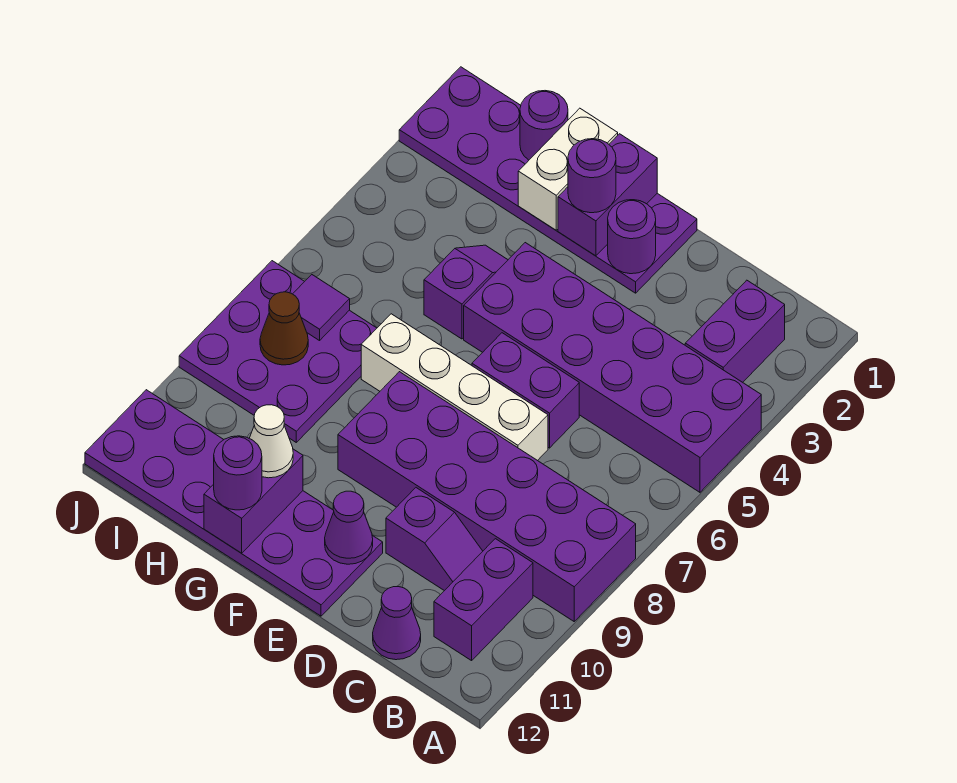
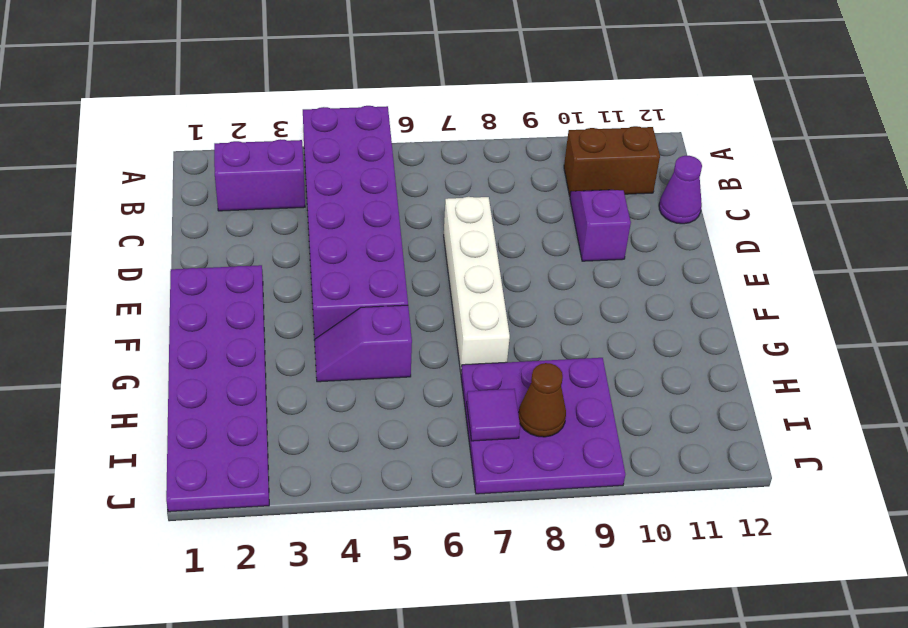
brown brick B10:B11 level 1 -> purple brick B10:B11 level 1
none -> purple brick A8:F9 level 1
none -> purple brick D6:E6 level 1
none -> purple plate E11:J12 level 1

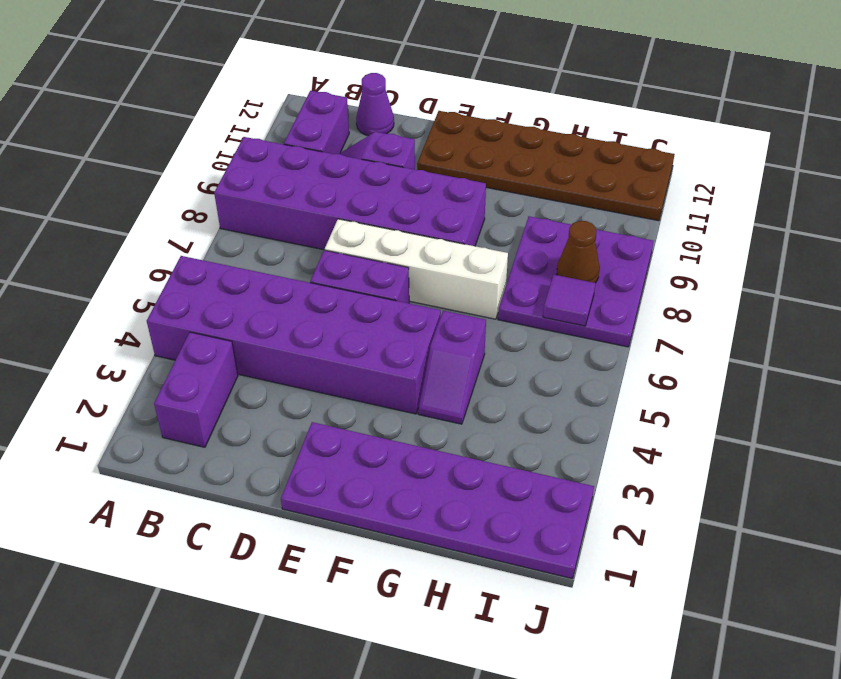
brown plate E11:J12 level 1 -> purple plate E11:J12 level 1
none -> purple round brick E2 level 2
none -> purple cone E11 level 2
none -> purple brick F1:F2 level 2

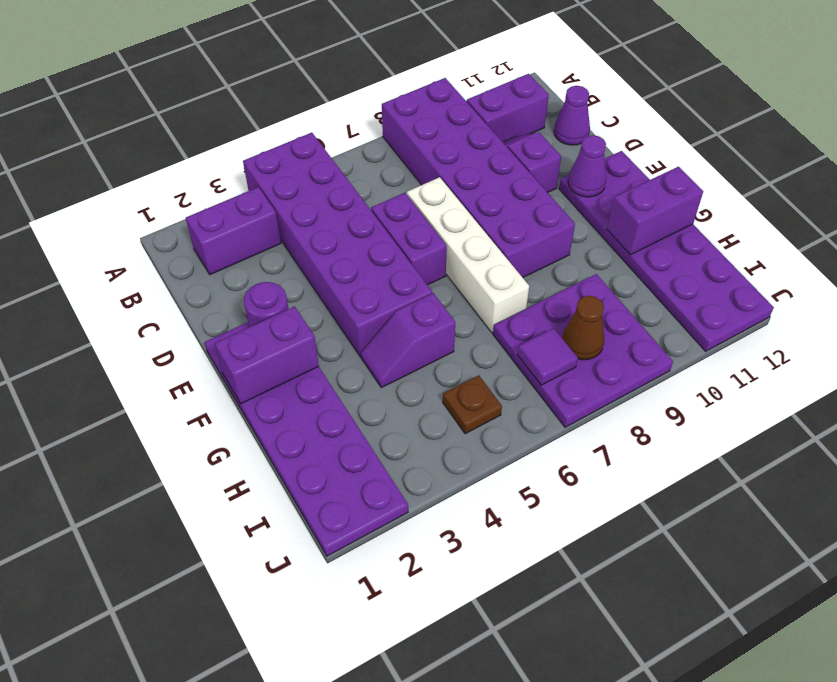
brown plate I5 level 1 -> none
none -> white brick G1:G2 level 2
none -> purple round brick H1 level 2
none -> purple round brick F2 level 3

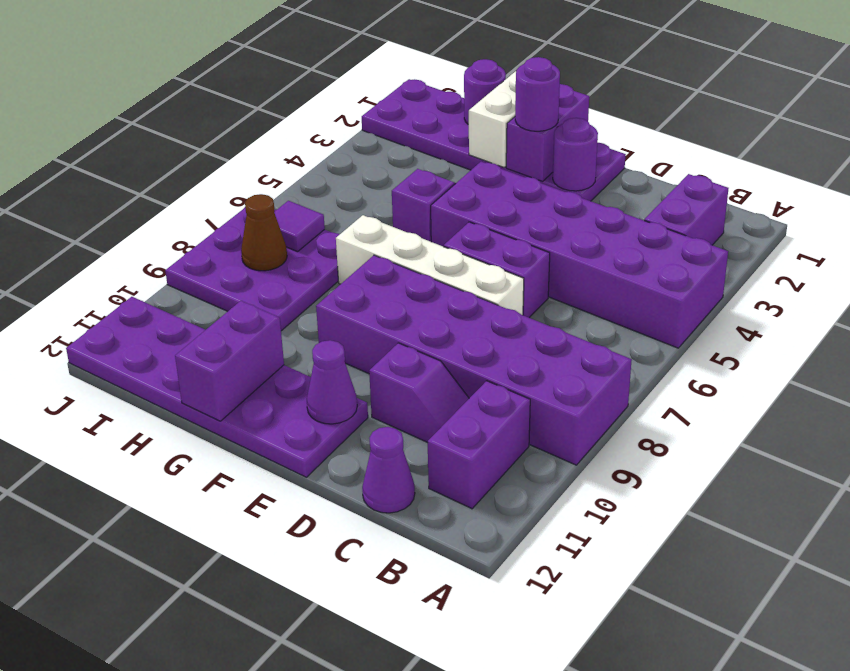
none -> white cone G11 level 3
none -> purple round brick G12 level 3

